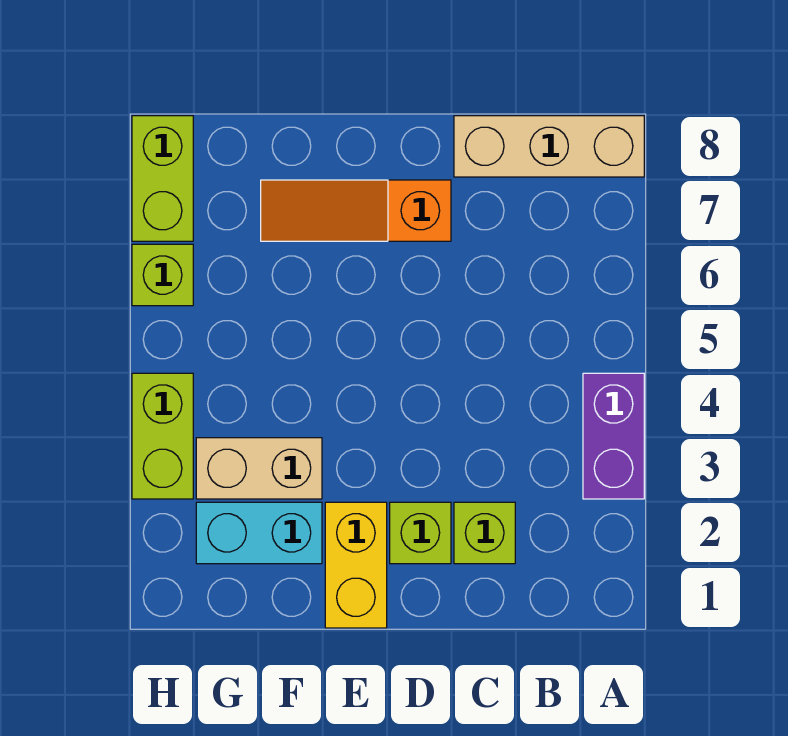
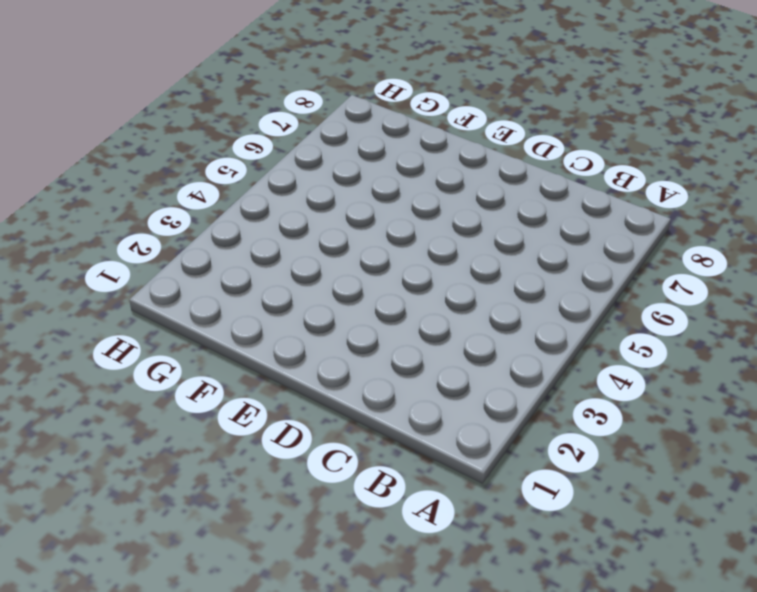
none -> purple brick A3:A4 level 1
none -> tan brick A8:C8 level 1

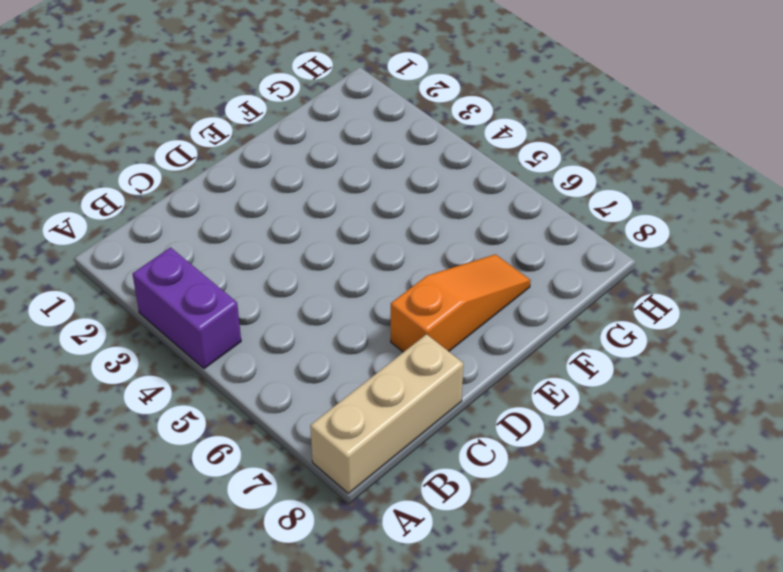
none -> lime brick C2 level 1
none -> lime brick D2 level 1

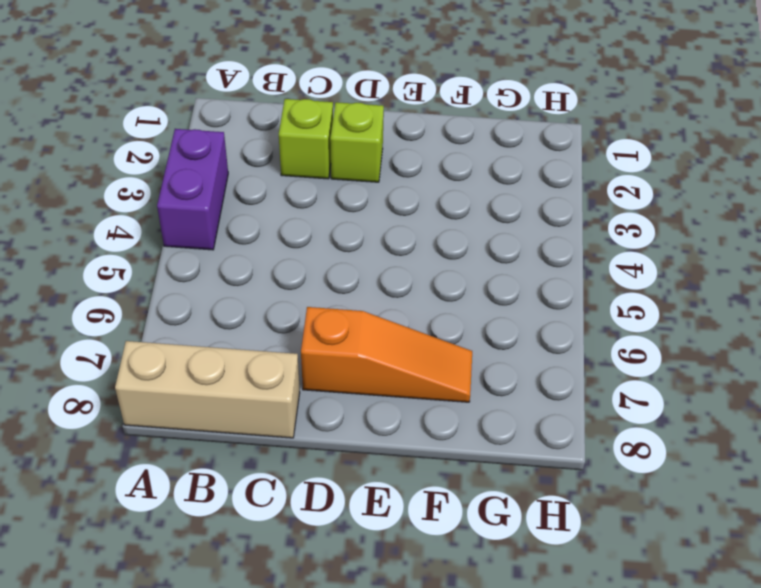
none -> yellow brick E1:E2 level 1
none -> cyan brick F2:G2 level 1

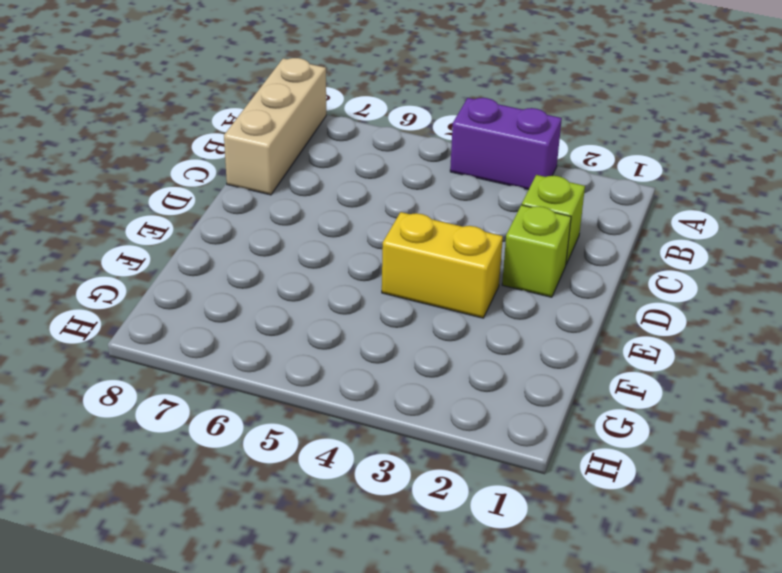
yellow brick E3:E4 level 1 -> yellow brick E1:E2 level 1
none -> orange slope D7:F7 level 1 top D
none -> cyan brick F2:G2 level 1

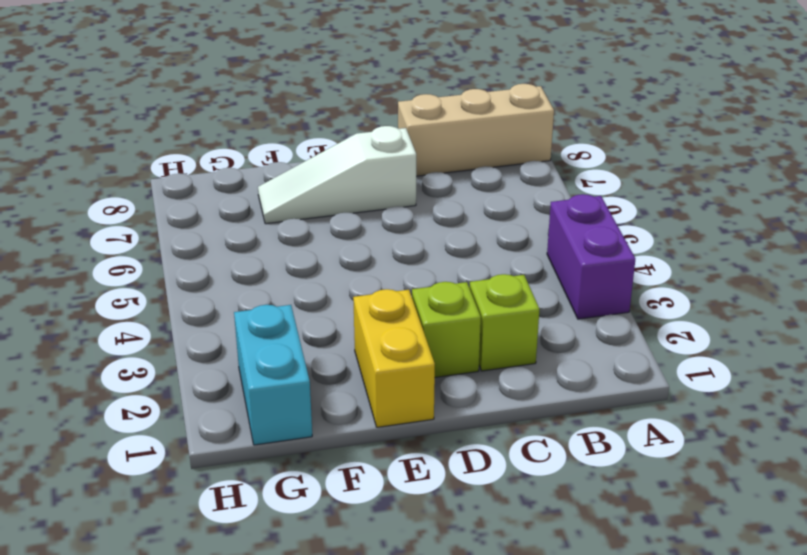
white slope D7:F7 level 1 top D -> orange slope D7:F7 level 1 top D
cyan brick G1:G2 level 1 -> cyan brick F2:G2 level 1
none -> tan brick F3:G3 level 1
none -> lime brick H3:H4 level 1

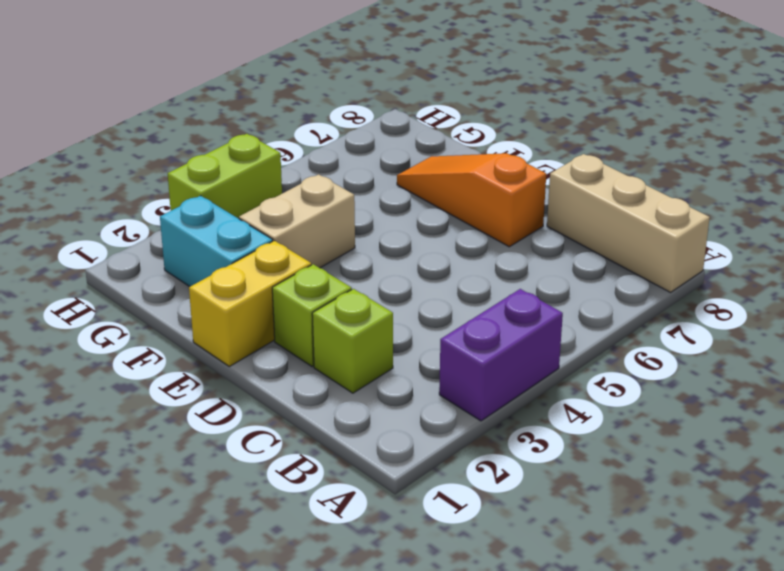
tan brick F3:F4 level 1 -> tan brick F3:G3 level 1
none -> lime brick H6 level 1
none -> lime brick H7:H8 level 1

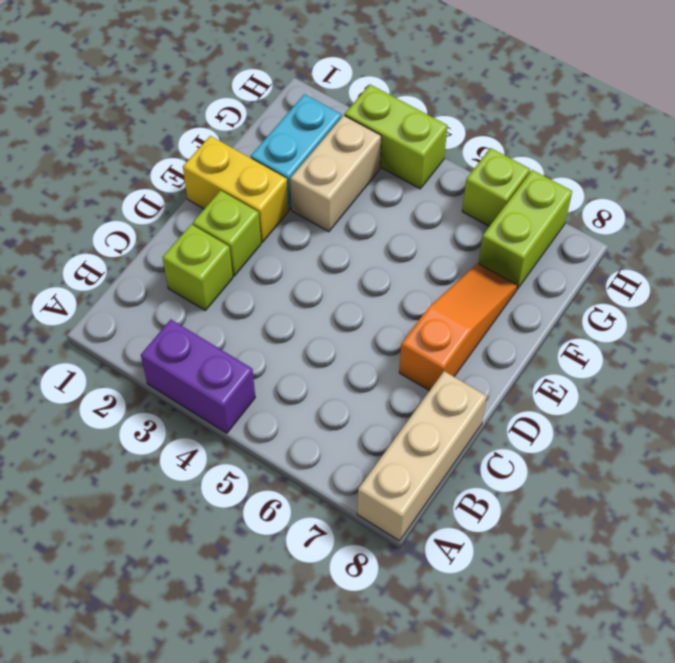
lime brick G7:H7 level 1 -> lime brick H7:H8 level 1

